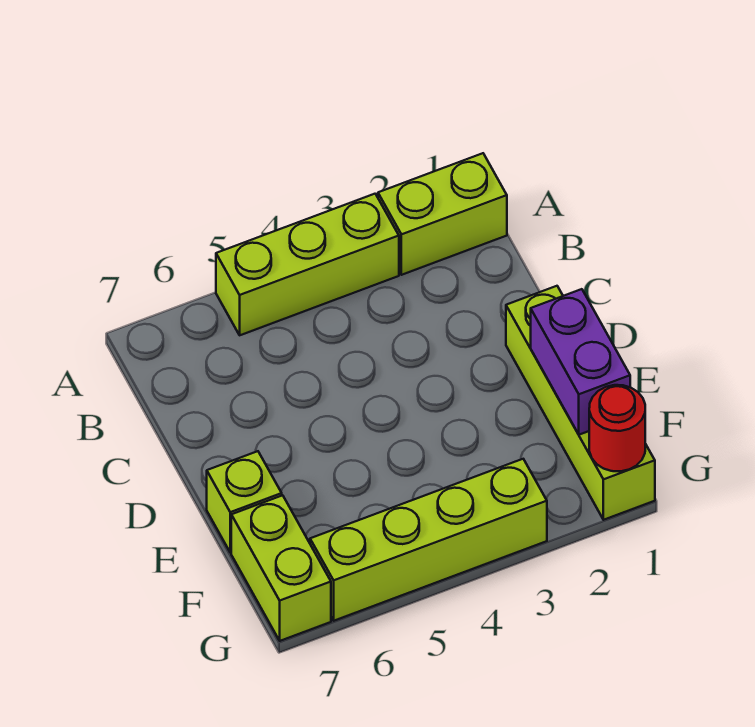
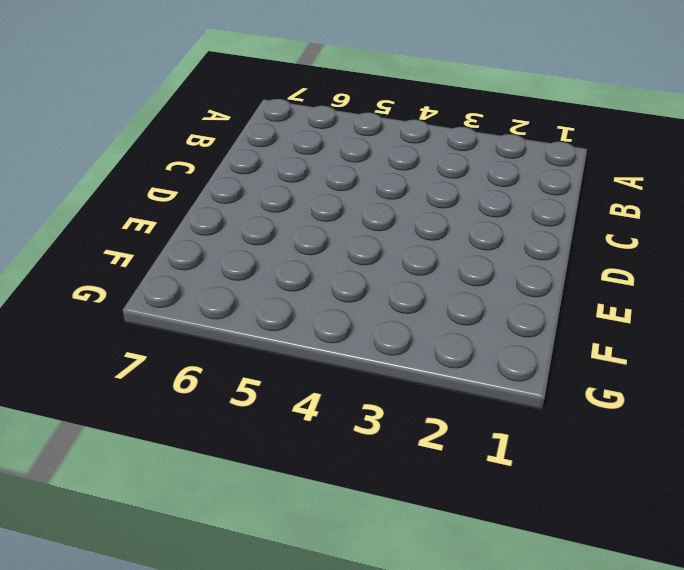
none -> lime brick A1:A2 level 1
none -> lime brick A3:A5 level 1

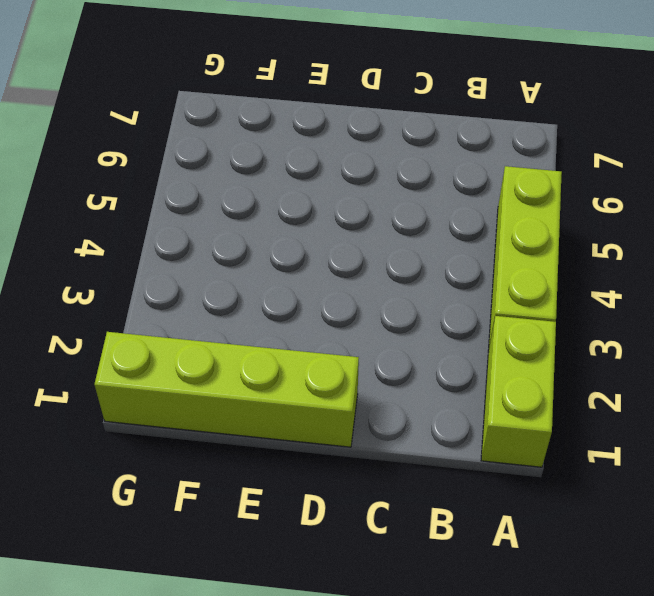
none -> lime brick E7 level 1
none -> lime brick F7:G7 level 1

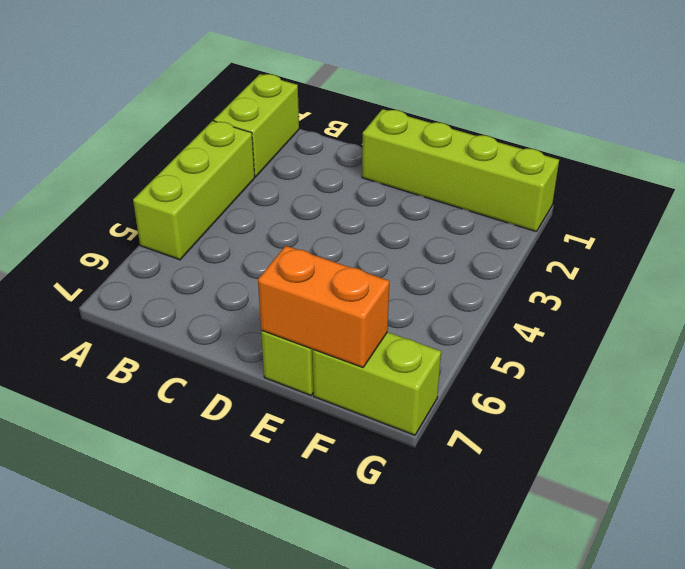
orange brick E7:F7 level 2 -> none
none -> lime brick G3:G6 level 1
none -> purple brick E1:F1 level 2

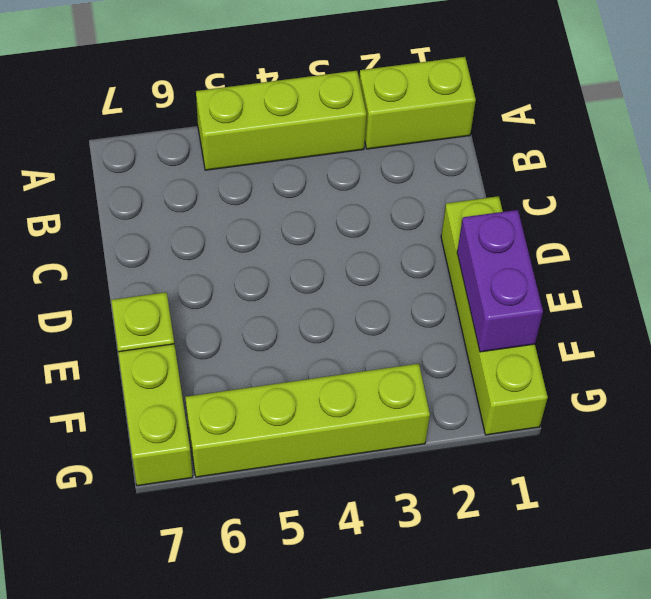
none -> red round brick G1 level 2

